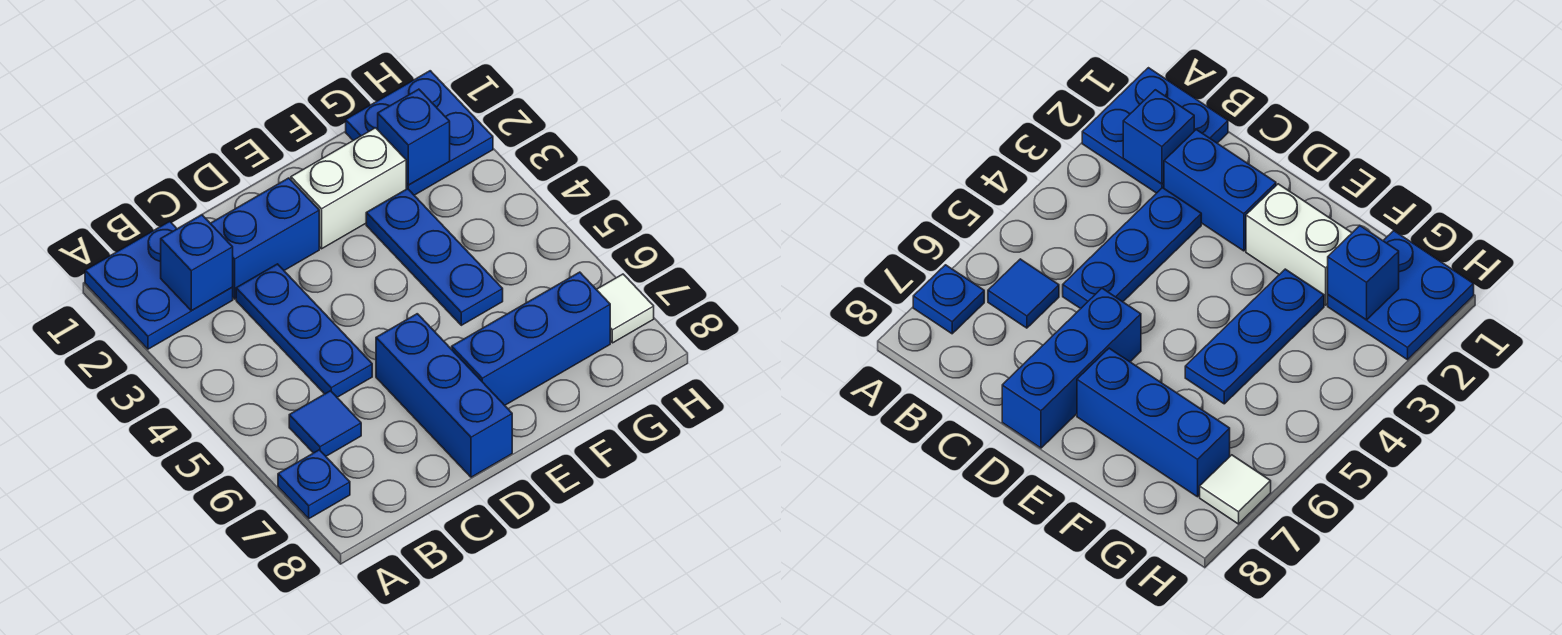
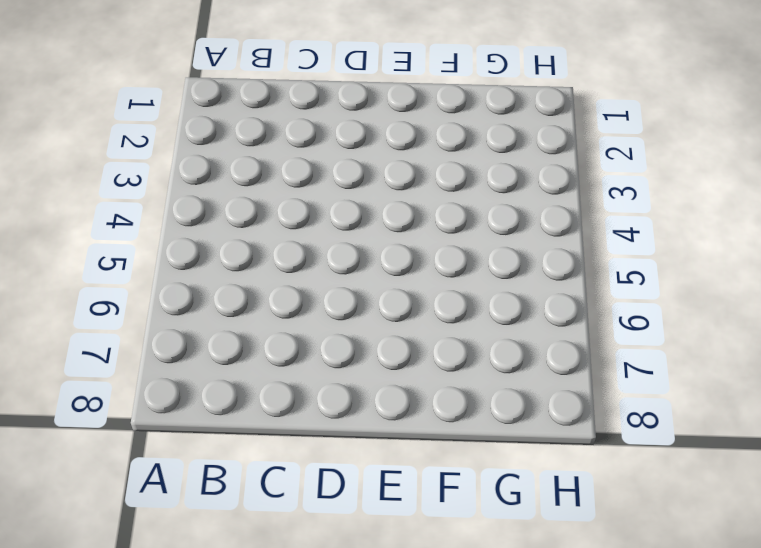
none -> blue plate A1:B2 level 1
none -> blue plate A7 level 1
none -> blue tile B6 level 1

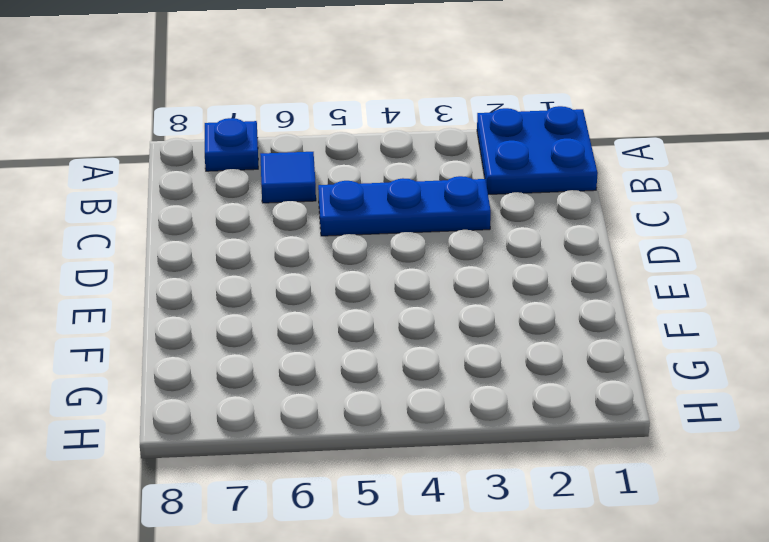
none -> blue brick C2:D2 level 1
none -> blue brick D6:D8 level 1
none -> white brick E2:F2 level 1

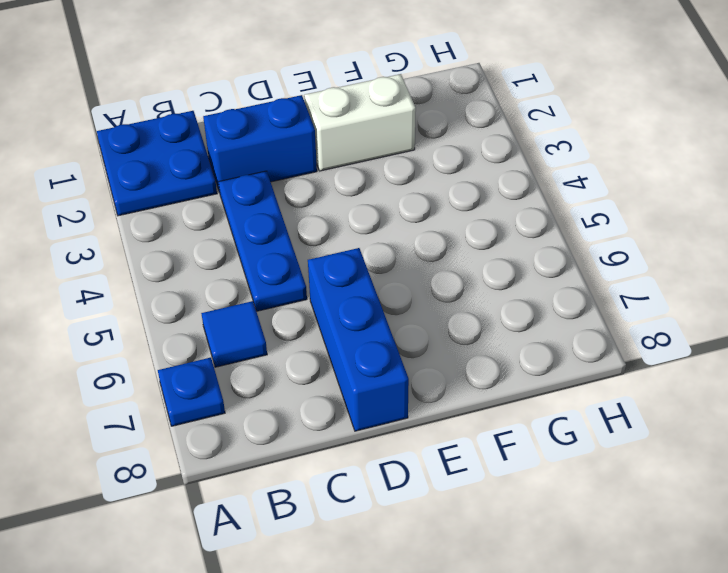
none -> blue brick E7:G7 level 1
none -> blue plate F3:F5 level 1
none -> blue plate G1:H2 level 1

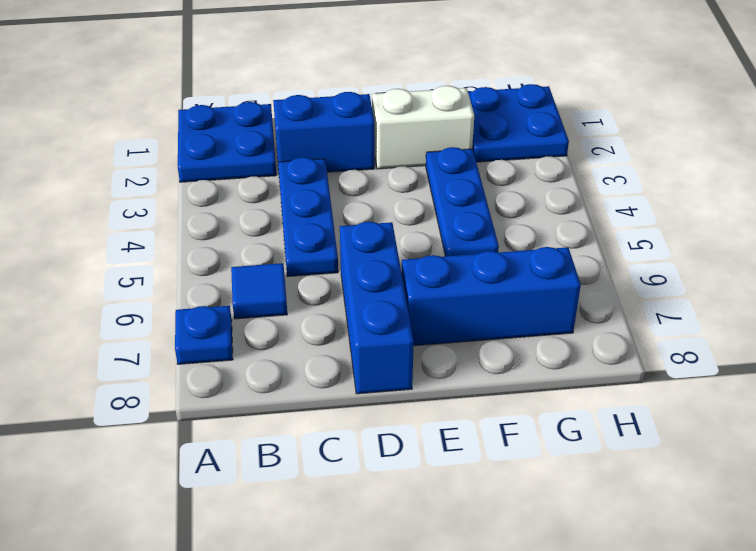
none -> white tile H7 level 1
none -> blue brick B2 level 2
none -> blue brick G2 level 2

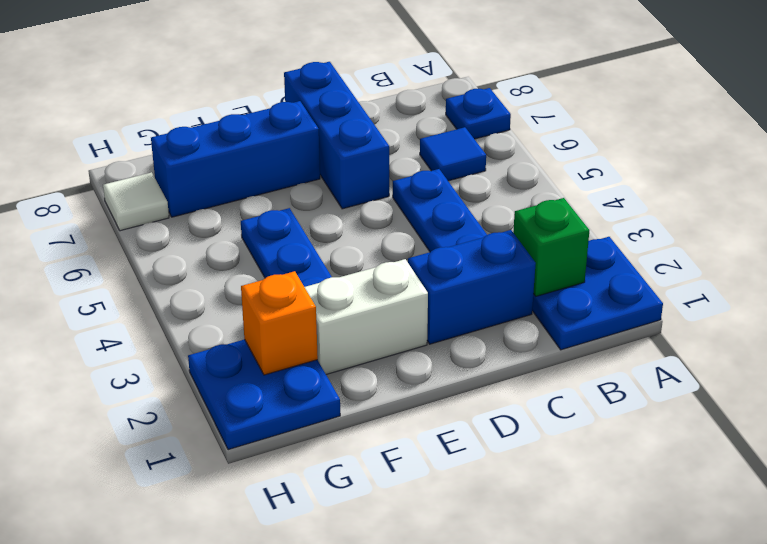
green brick B2 level 2 -> blue brick B2 level 2
orange brick G2 level 2 -> blue brick G2 level 2

